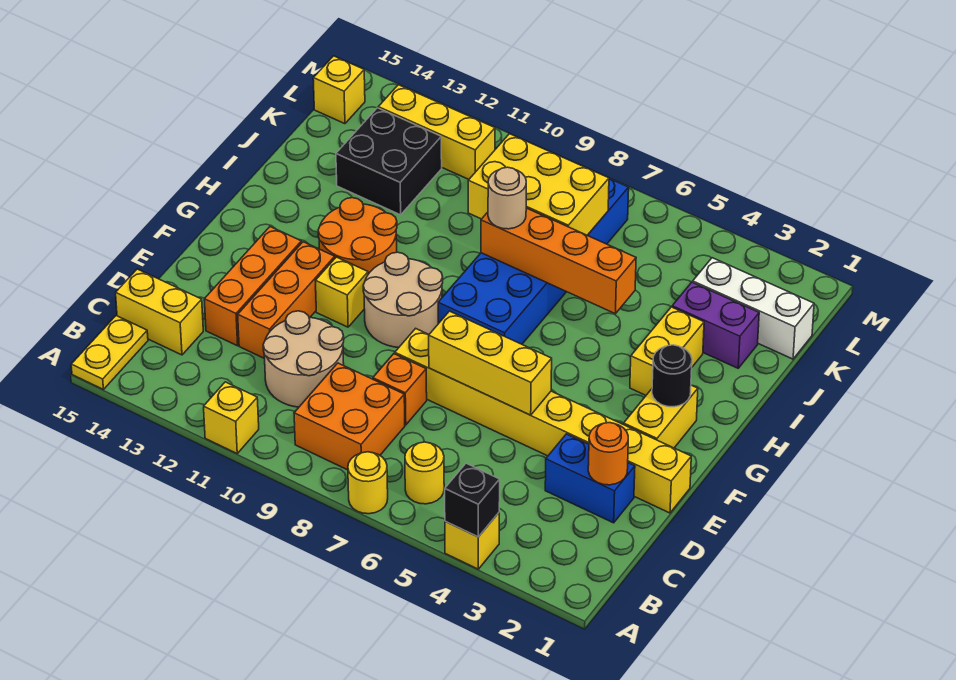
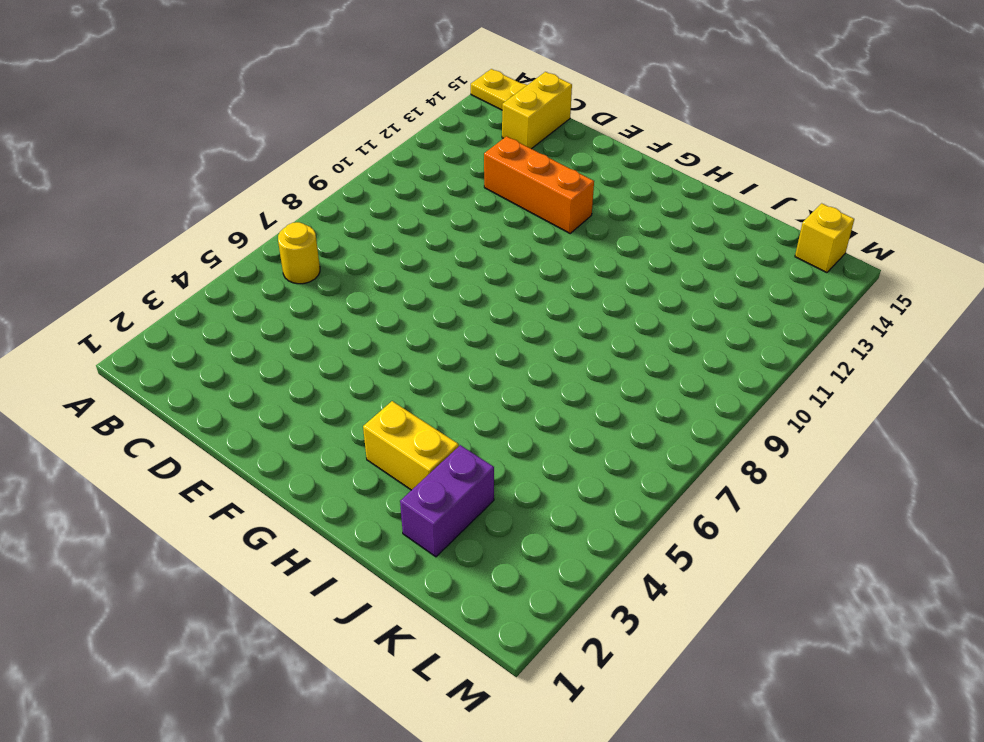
none -> yellow brick A4 level 1
none -> yellow round brick A7 level 1
none -> yellow brick A11 level 1
none -> orange brick B8:C9 level 1

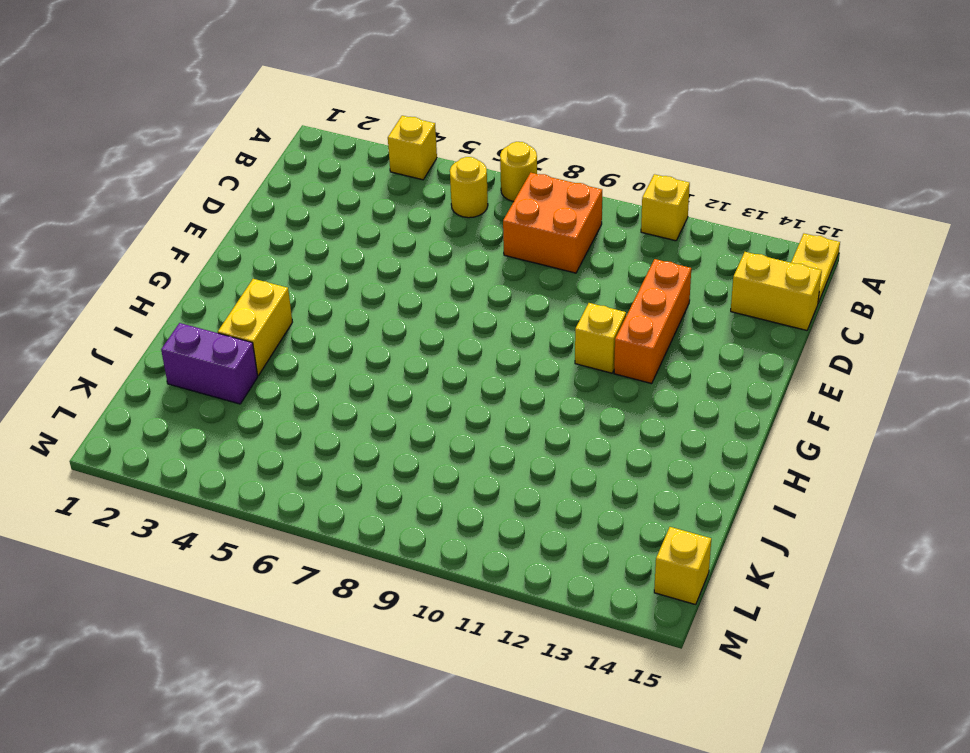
none -> tan round brick C10:D11 level 1
none -> blue brick D2:D3 level 1
none -> orange brick D8 level 1
none -> orange brick D13:F13 level 1

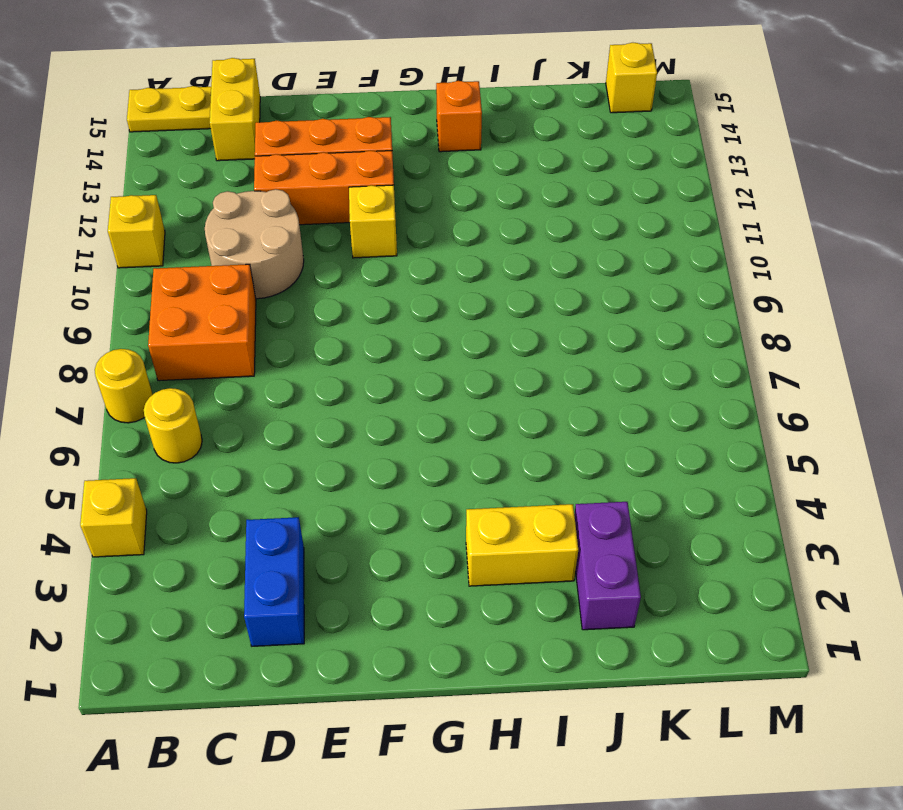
orange brick H14 level 1 -> orange brick D8 level 1
none -> yellow brick E1:E8 level 1
none -> yellow brick F2:G2 level 1
none -> tan round brick F9:G10 level 1
none -> blue brick G7:L8 level 1

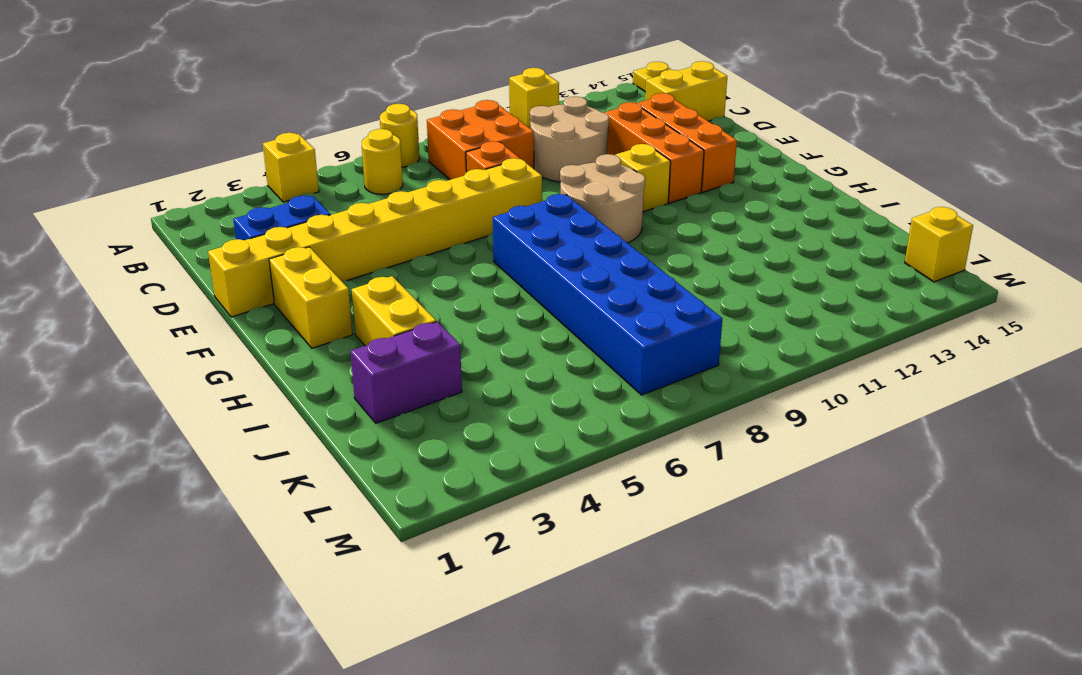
none -> orange round brick G11:H12 level 1
none -> black brick J12:K13 level 1
none -> white brick K1:K3 level 1
none -> yellow brick L11:L13 level 1

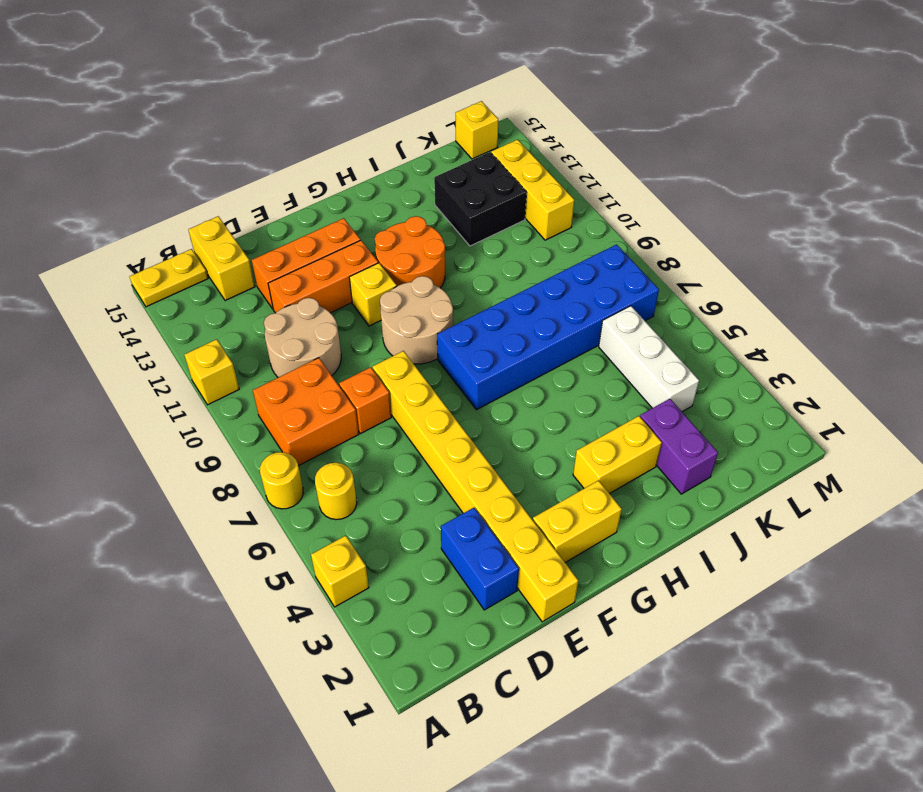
white brick K4:K6 level 1 -> white brick K1:K3 level 1
none -> black brick A4 level 2
none -> orange round brick D2 level 2
none -> yellow brick E5:E7 level 2
none -> black round brick G2 level 2

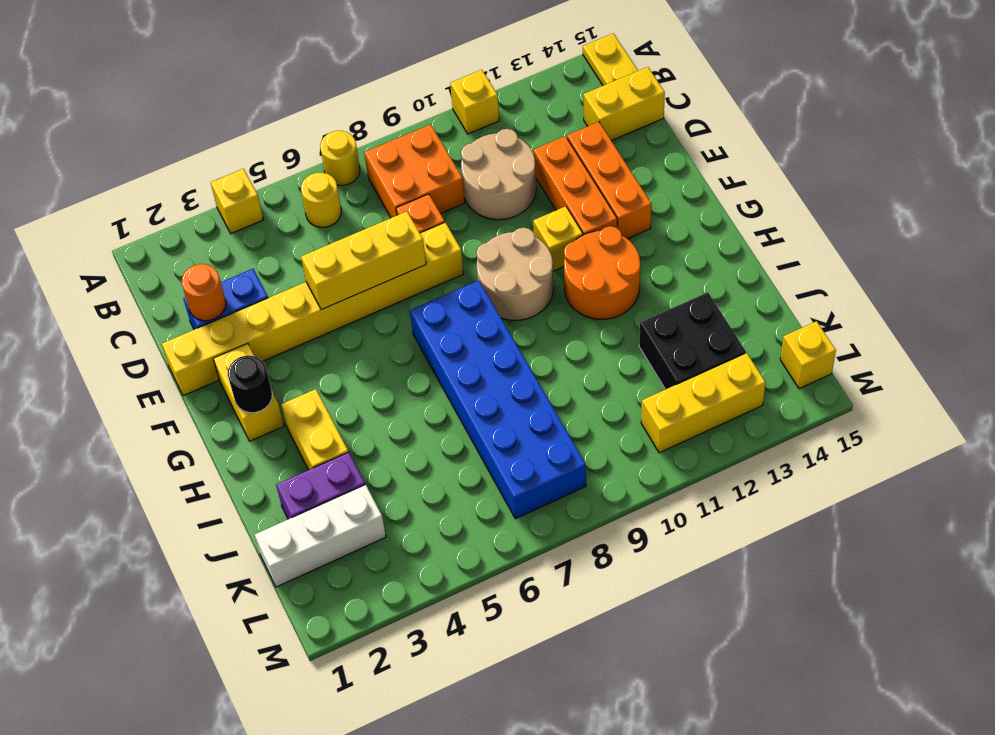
none -> black brick A4 level 2
none -> orange brick I5:I8 level 2
none -> yellow brick J7:K9 level 2
none -> tan round brick I8 level 3

